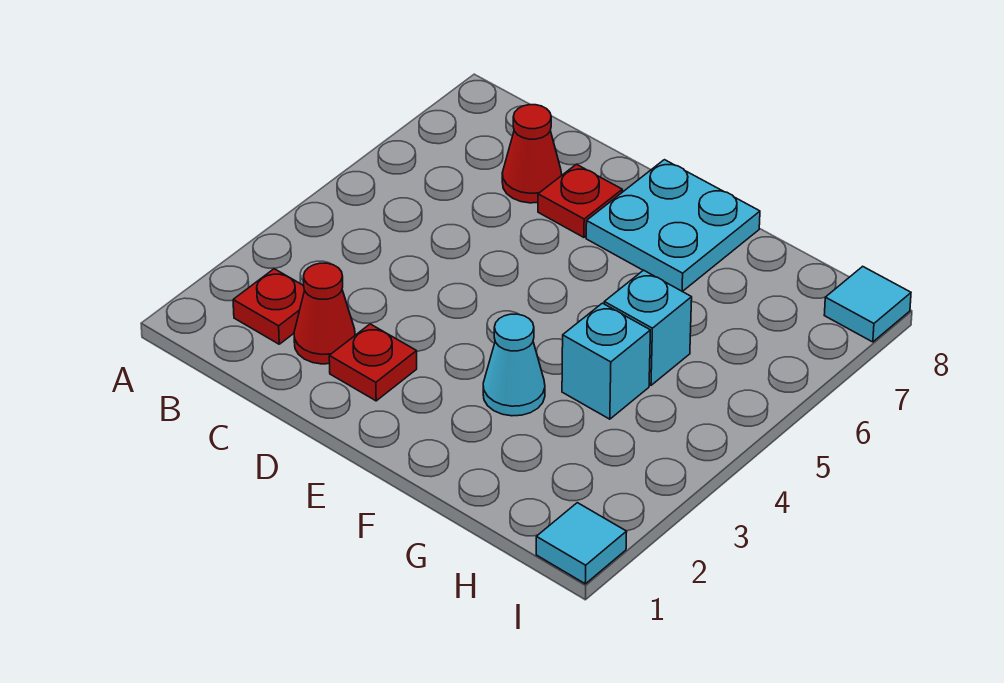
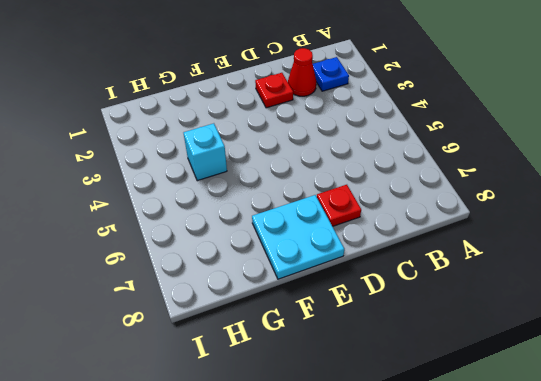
blue plate B2 level 1 -> red plate B2 level 1
none -> red cone C7 level 1
none -> cyan cone F3 level 1

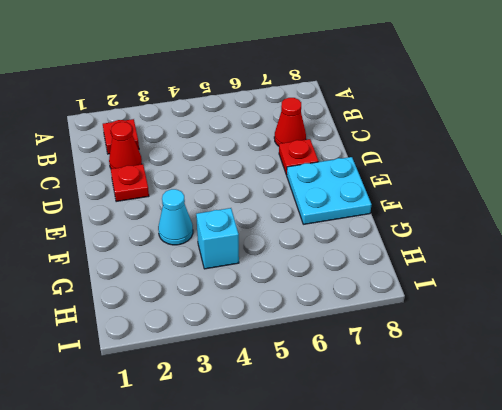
none -> cyan brick G5 level 1
none -> cyan tile I1 level 1

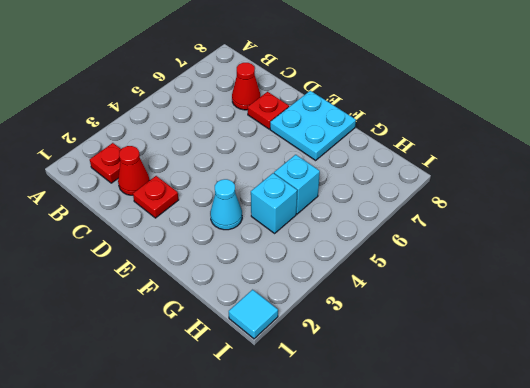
none -> cyan tile I8 level 1

